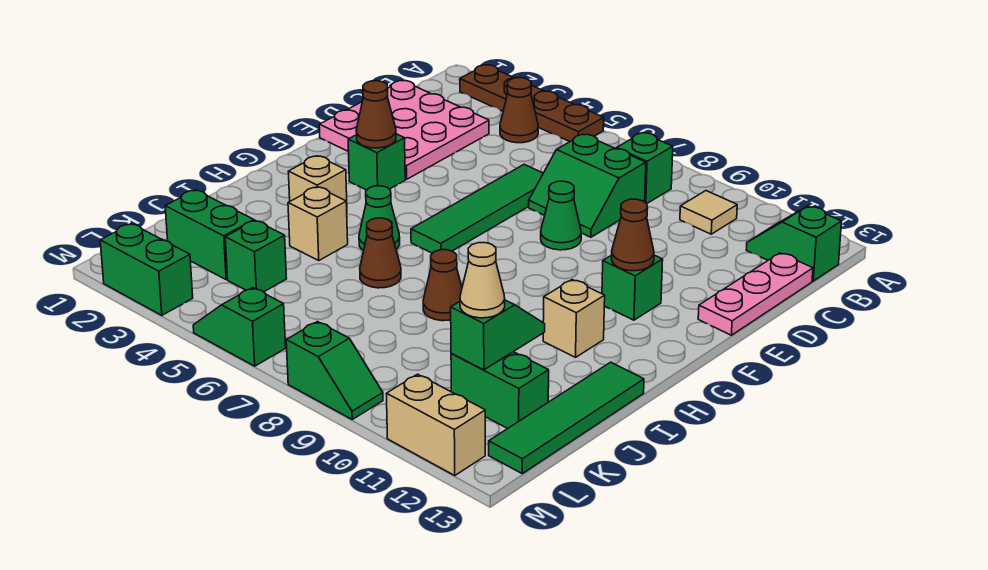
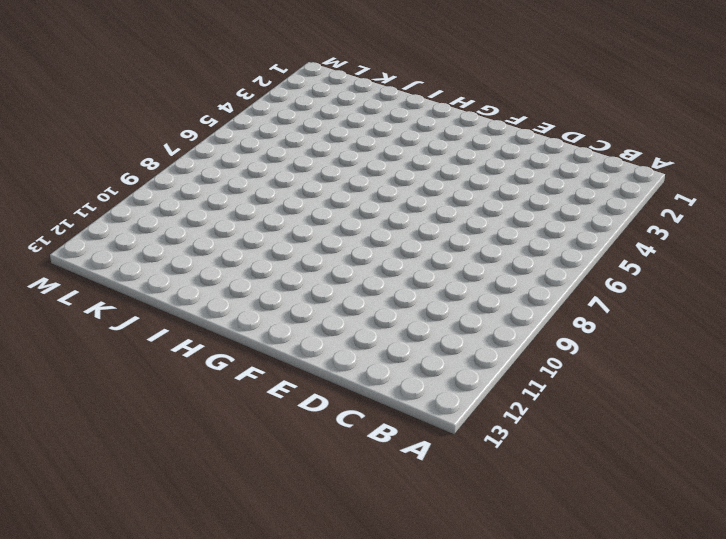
none -> brown plate A2:A5 level 1
none -> brown cone B4 level 1
none -> green brick B8 level 1
none -> tan tile B10 level 1

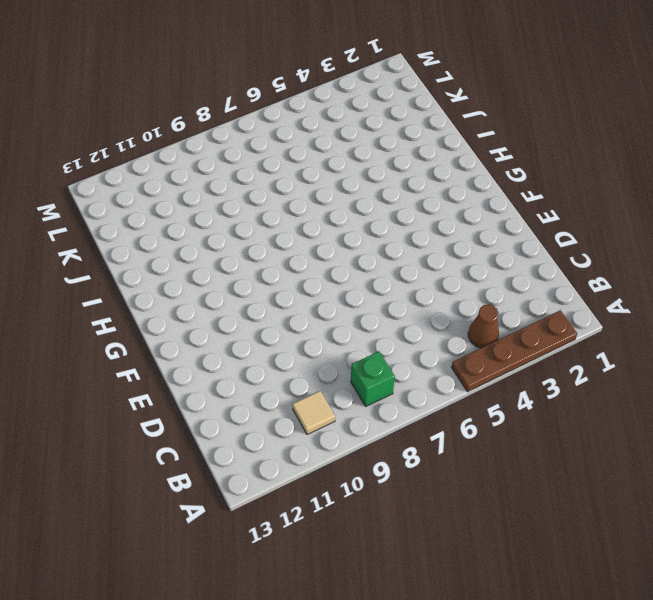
none -> green slope B12:B13 level 1 top 13
none -> pink plate C1:E3 level 1
none -> green slope C7:D8 level 1 top C
none -> pink plate C13:E13 level 1

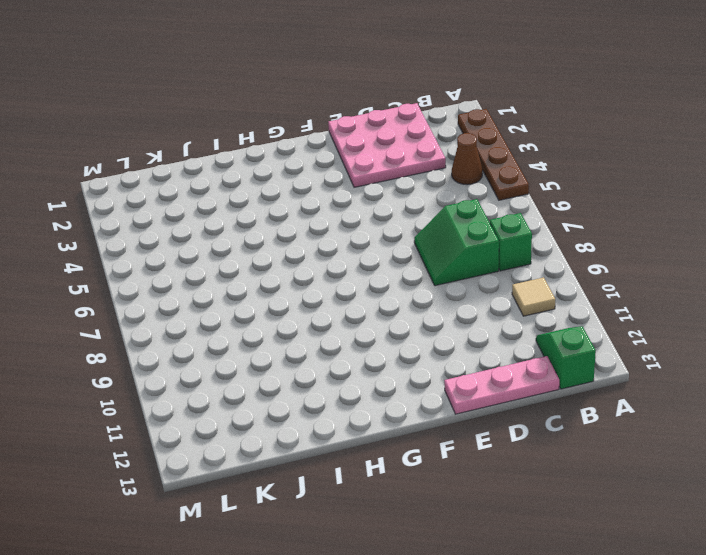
none -> green tile D6:G6 level 1
none -> green cone E8 level 1
none -> green brick F3 level 1
none -> green brick F11 level 1

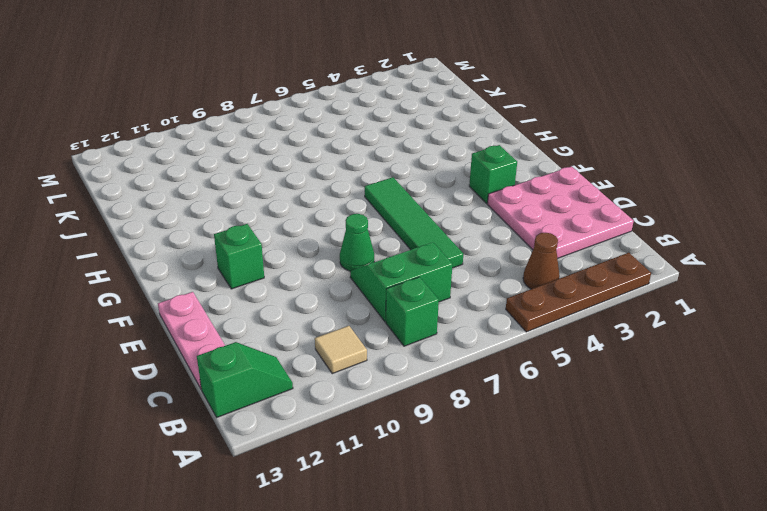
none -> tan brick H3 level 1
none -> green cone H5 level 1
none -> tan brick H11 level 1
none -> tan brick I4 level 1

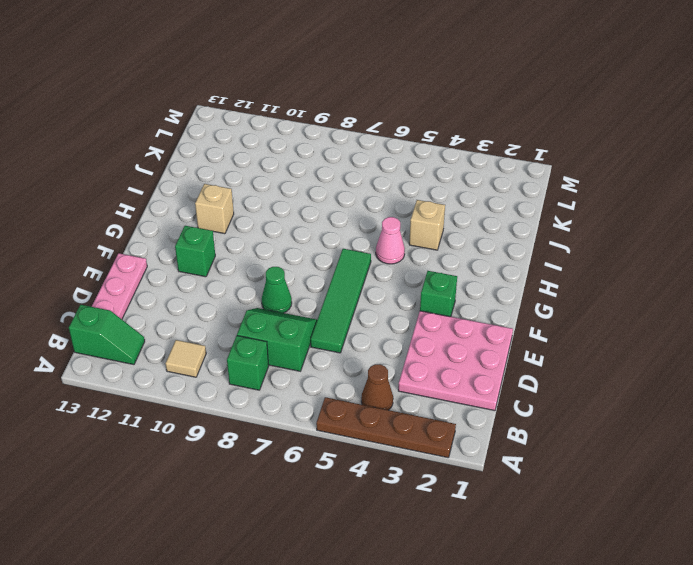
pink cone H5 level 1 -> green cone H5 level 1
none -> tan brick H3 level 1
none -> brown cone I6 level 1
none -> brown cone I8 level 1
none -> green tile I13:L13 level 1

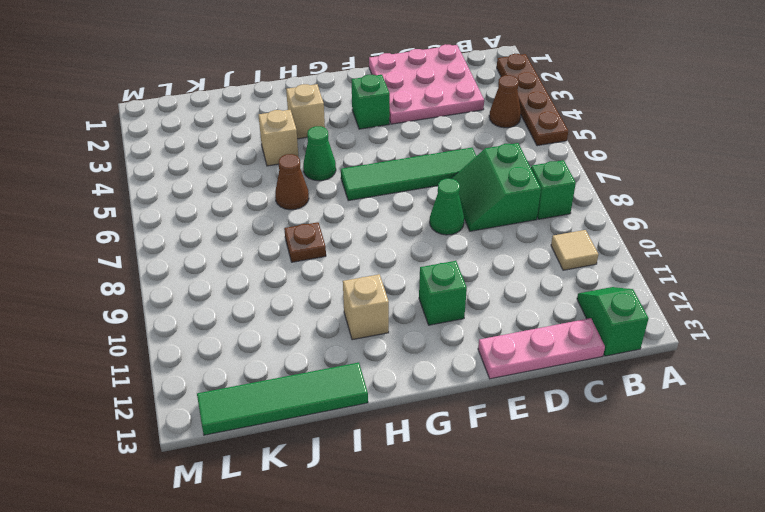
brown plate I8 level 1 -> brown cone I8 level 1
none -> green brick K2:K3 level 1
none -> green brick K4 level 1
none -> green brick K11:K12 level 1
none -> green brick M2:M3 level 1

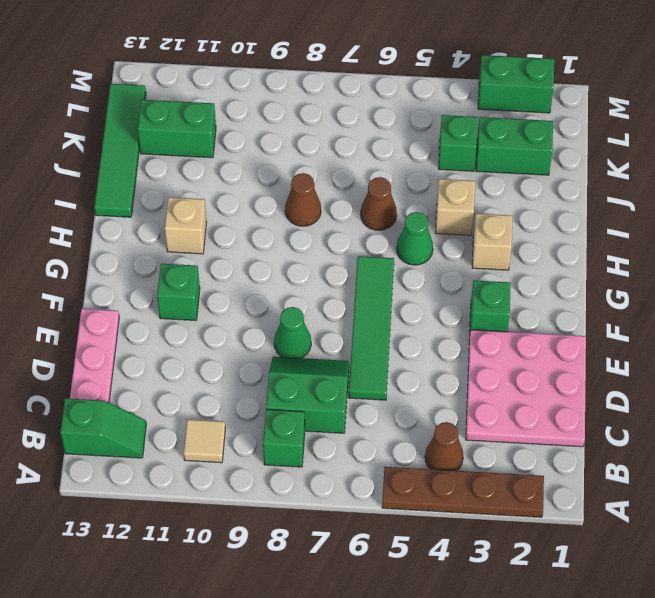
none -> green slope M5:M6 level 1 top 6
none -> green slope M8:M9 level 1 top 8
none -> tan brick M11:M12 level 1
none -> brown cone F3 level 2

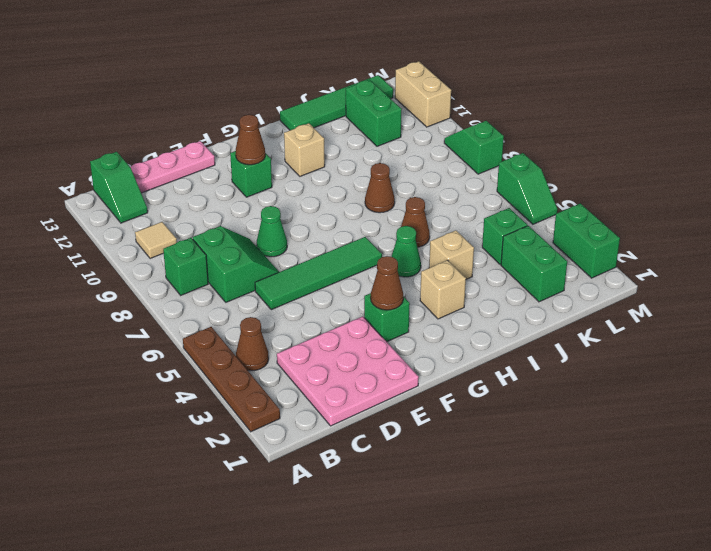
none -> green slope J11:K11 level 2 top K
none -> tan cone K11 level 3

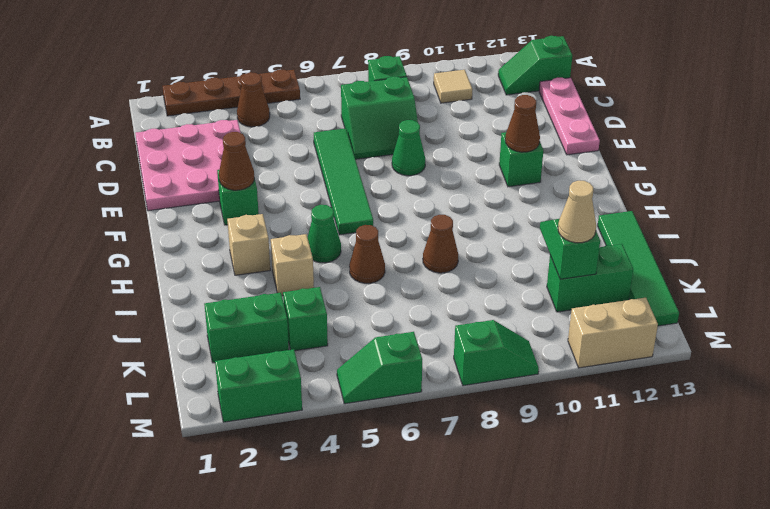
none -> tan brick H11 level 1

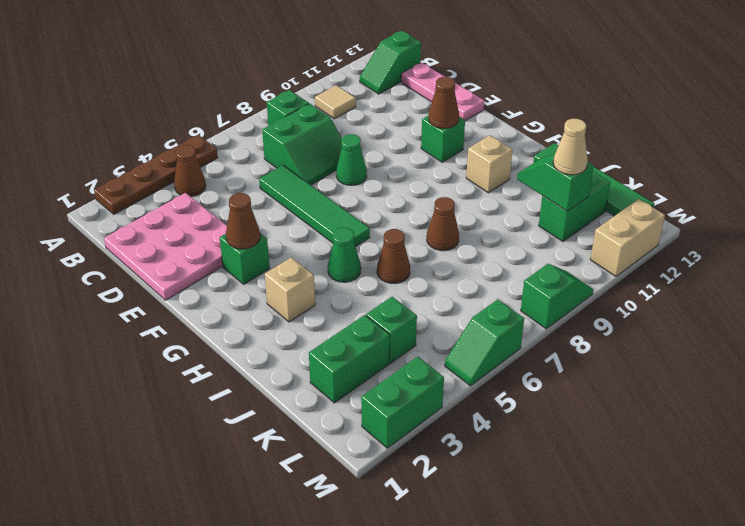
none -> tan brick I4 level 1

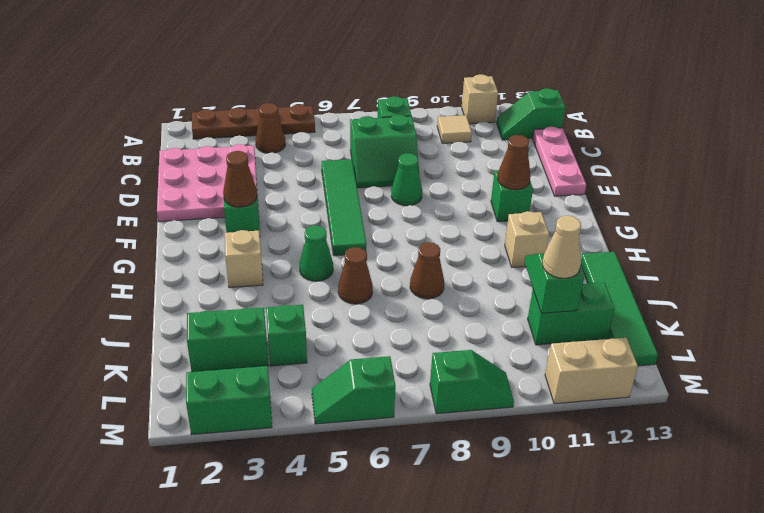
tan brick A11 level 1 -> tan brick I4 level 1

